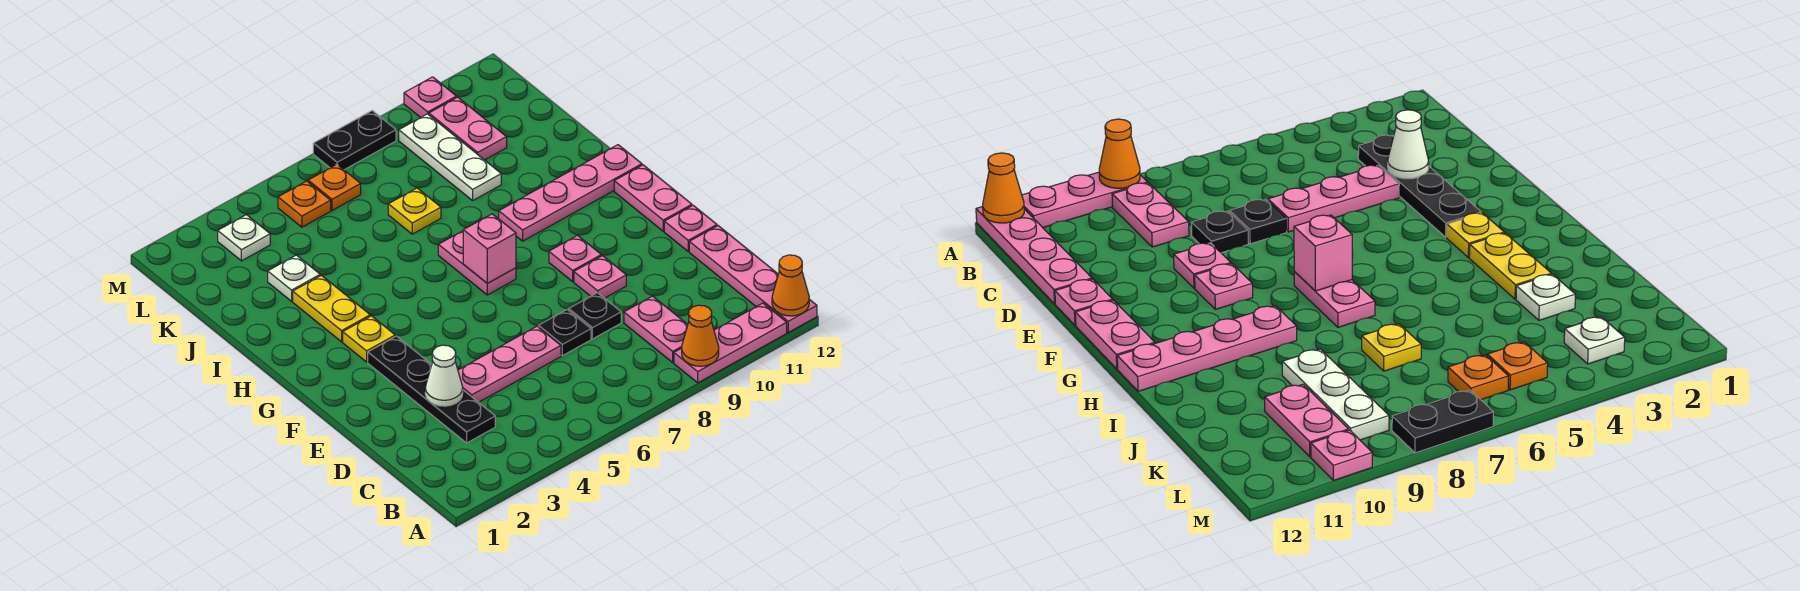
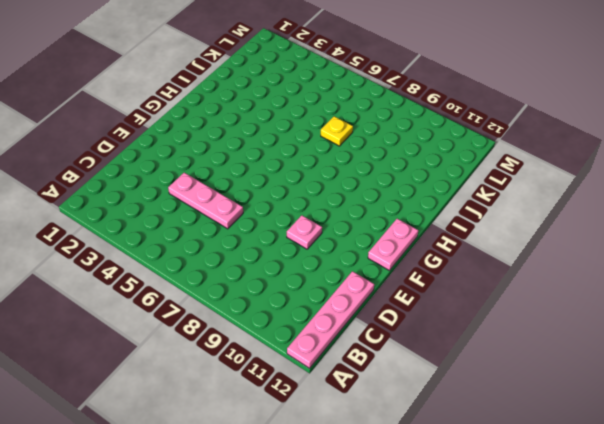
none -> pink plate A9:A11 level 1
none -> pink plate B9:C9 level 1
none -> black plate C3:F3 level 1

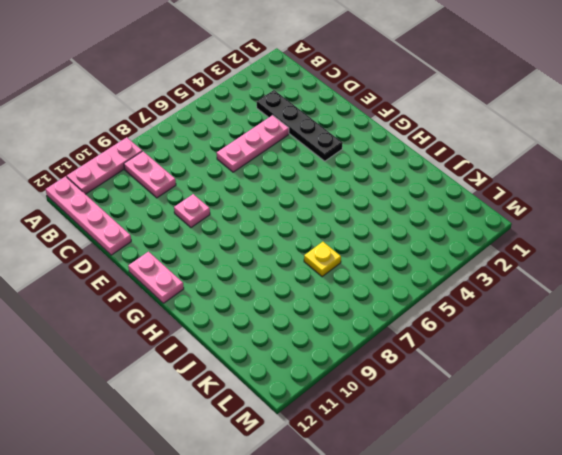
none -> black plate D7 level 1
none -> black plate D8 level 1
none -> pink plate E12 level 1

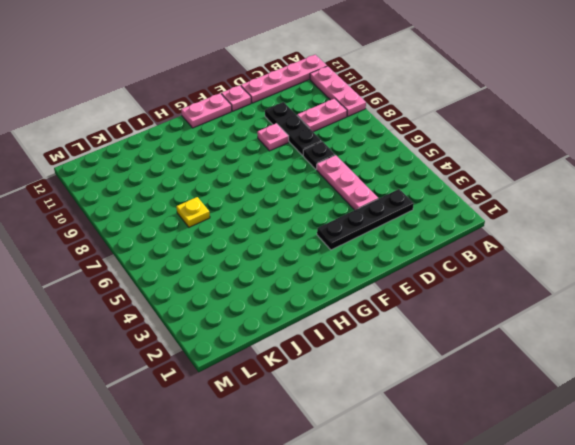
black plate D8:D10 level 1 -> black plate D8 level 1
none -> pink plate F9 level 1
none -> yellow plate G3 level 1
none -> pink plate G7:H7 level 1

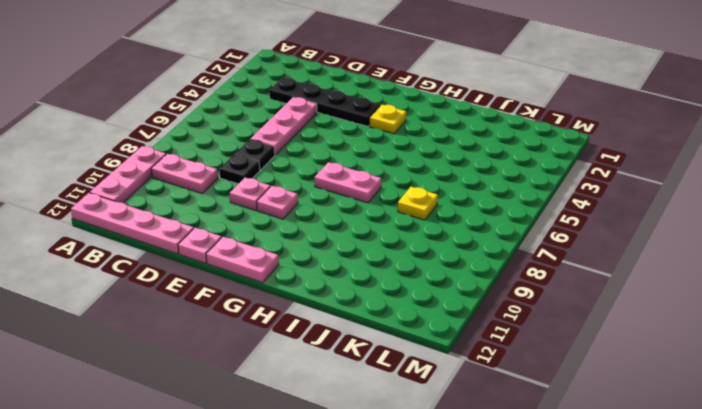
none -> yellow plate H3:I3 level 1
none -> pink plate H9:H12 level 1
none -> white plate J3 level 1

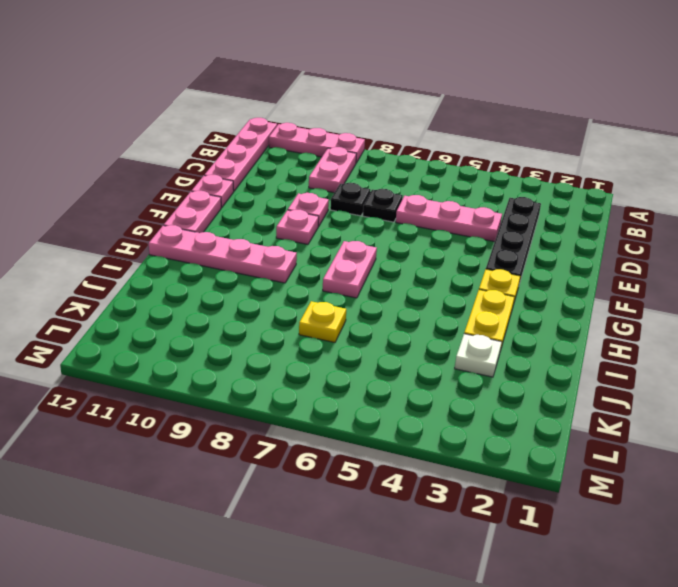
none -> white plate J9:L9 level 1
none -> pink plate K10:L10 level 1
none -> white plate L3 level 1

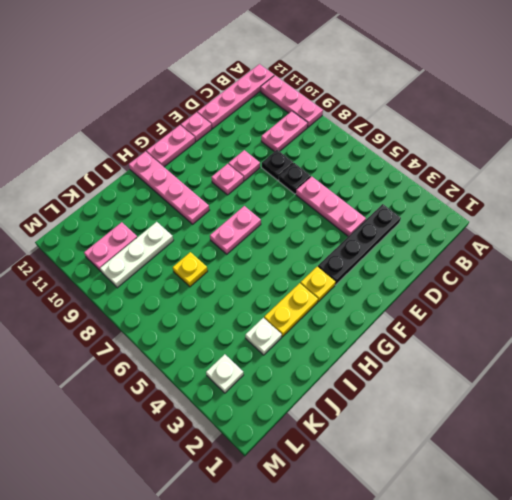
none -> orange plate L5 level 1
none -> orange plate L6 level 1
none -> black plate M7:M8 level 1

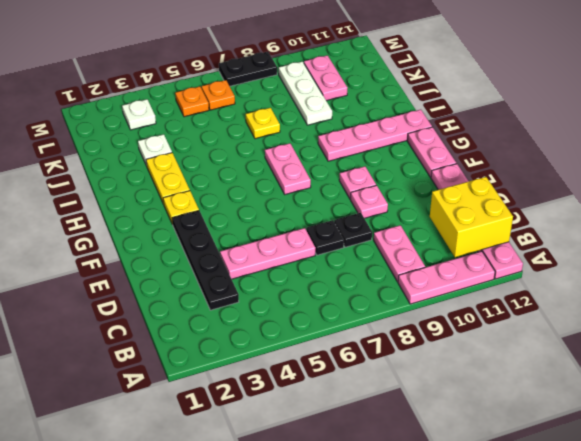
yellow brick B11:C12 level 2 -> none
none -> pink plate M10 level 1
none -> orange cone A9 level 2
none -> orange cone A12 level 2

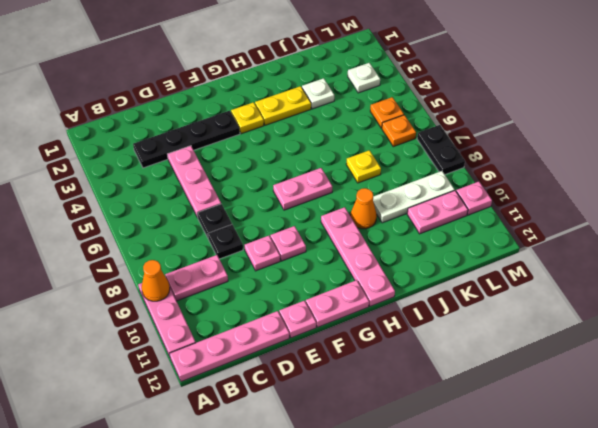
orange cone I9 level 1 -> orange cone A12 level 2
none -> white cone D3 level 2
none -> pink brick G7 level 2

